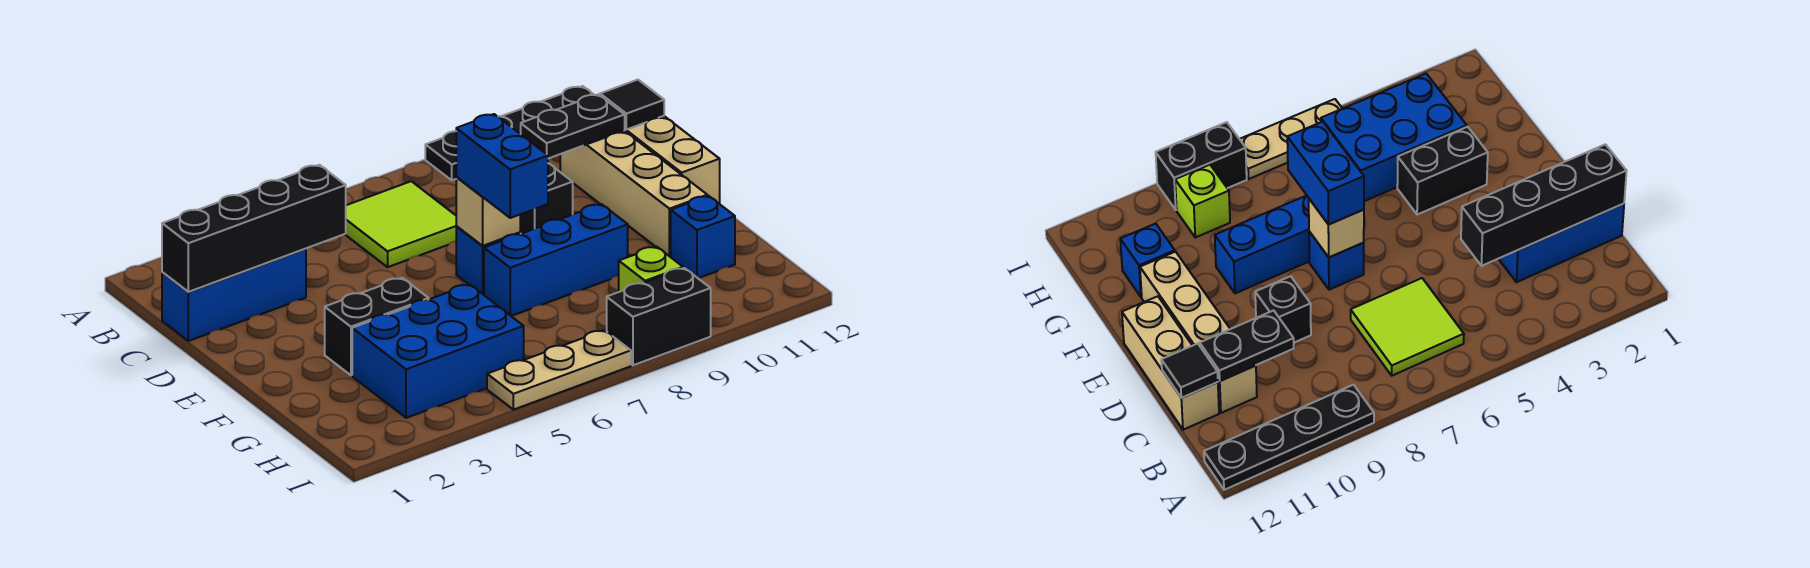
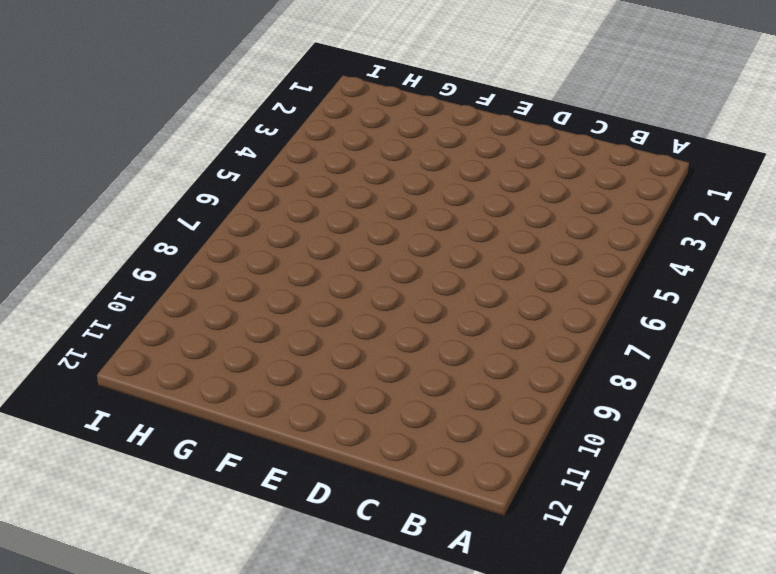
none -> black plate A9:A12 level 1
none -> lime tile B6:C7 level 1
none -> blue brick C1:C3 level 1

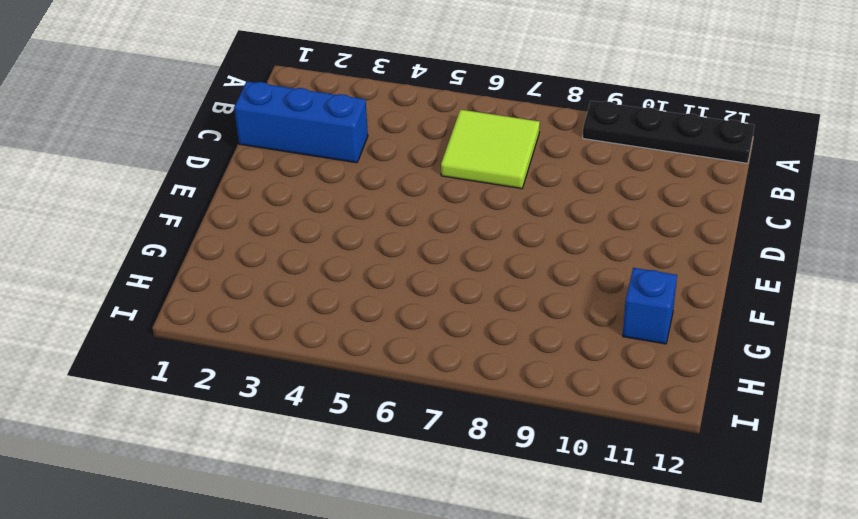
none -> tan brick C11:F11 level 1
none -> tan brick C12:E12 level 1
none -> black brick D9 level 1

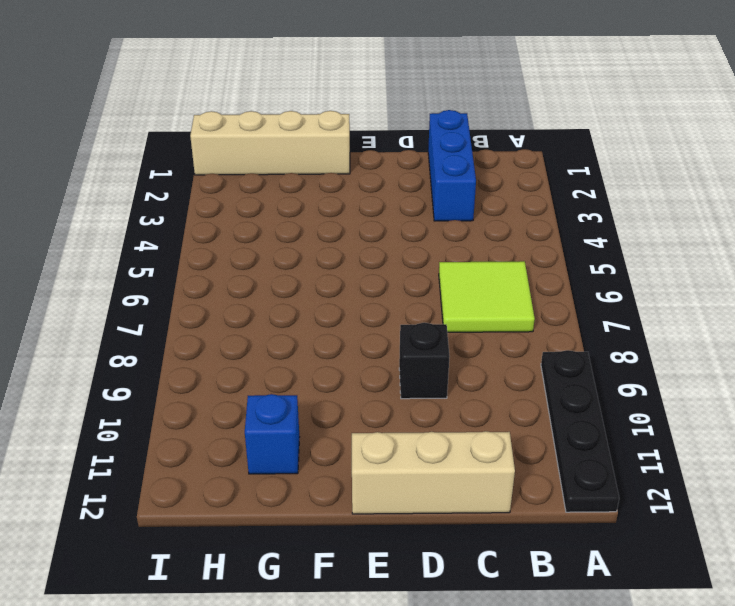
tan brick F1:I1 level 1 -> tan brick C11:F11 level 1
none -> blue brick E7 level 1
none -> black brick F3:F4 level 1
none -> blue brick F7:F9 level 1

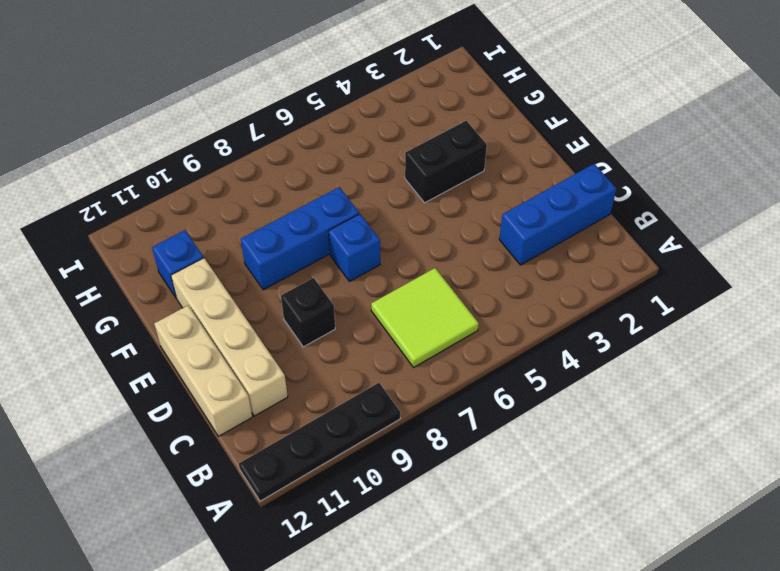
none -> blue brick G3:H5 level 1
none -> lime brick H9 level 1
none -> tan plate I5:I7 level 1

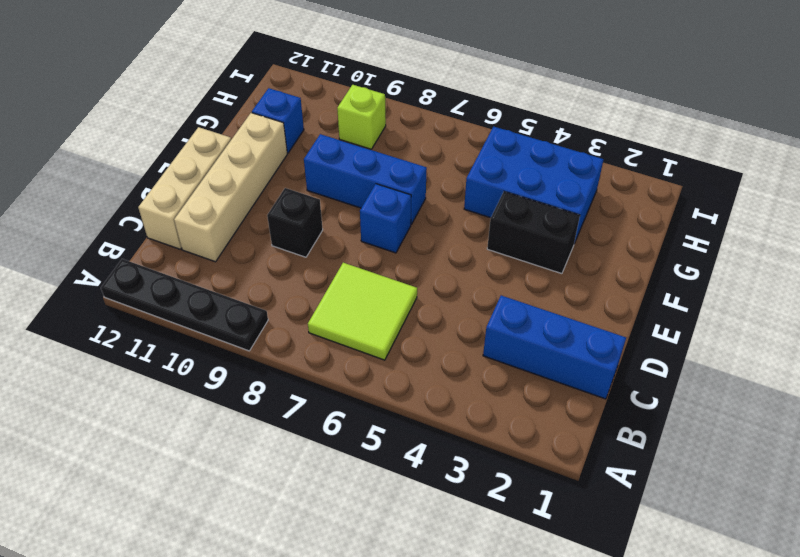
none -> tan plate I5:I7 level 1
none -> black brick I8:I9 level 1
none -> black brick C1:C4 level 2

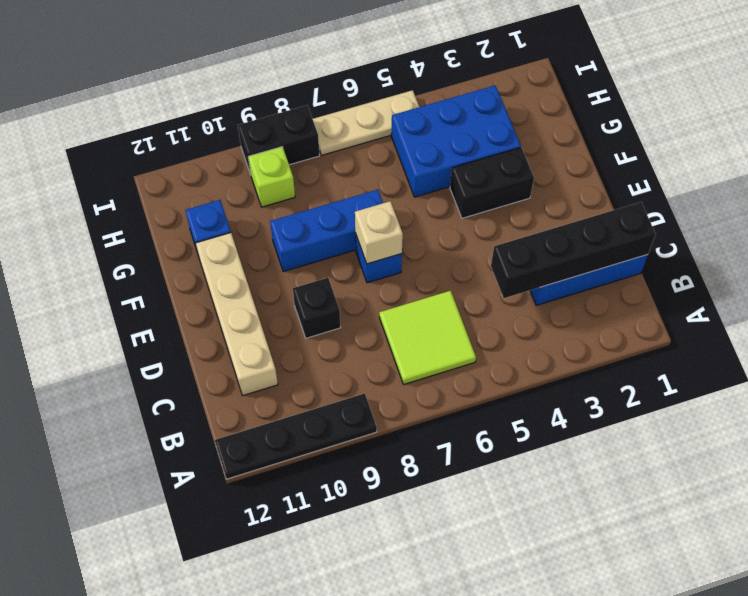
none -> tan brick C12:E12 level 1
none -> black plate C10:C11 level 2
none -> black tile C12 level 2

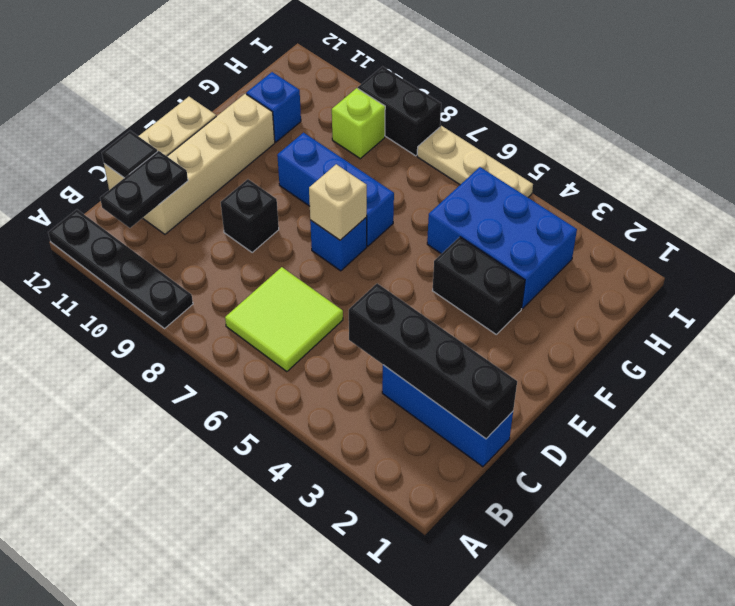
black plate B11:C11 level 2 -> black plate C10:C11 level 2
none -> blue brick E7:F7 level 3

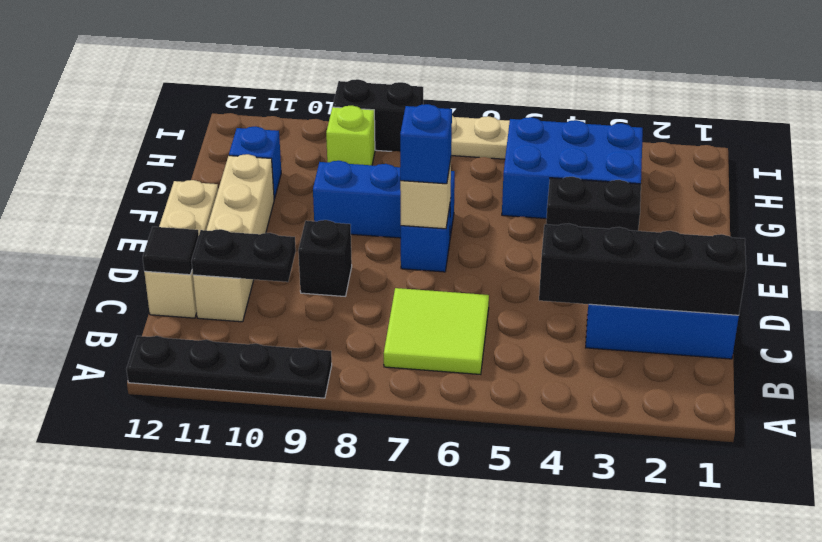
blue brick E7 level 3 -> blue brick E7:F7 level 3

